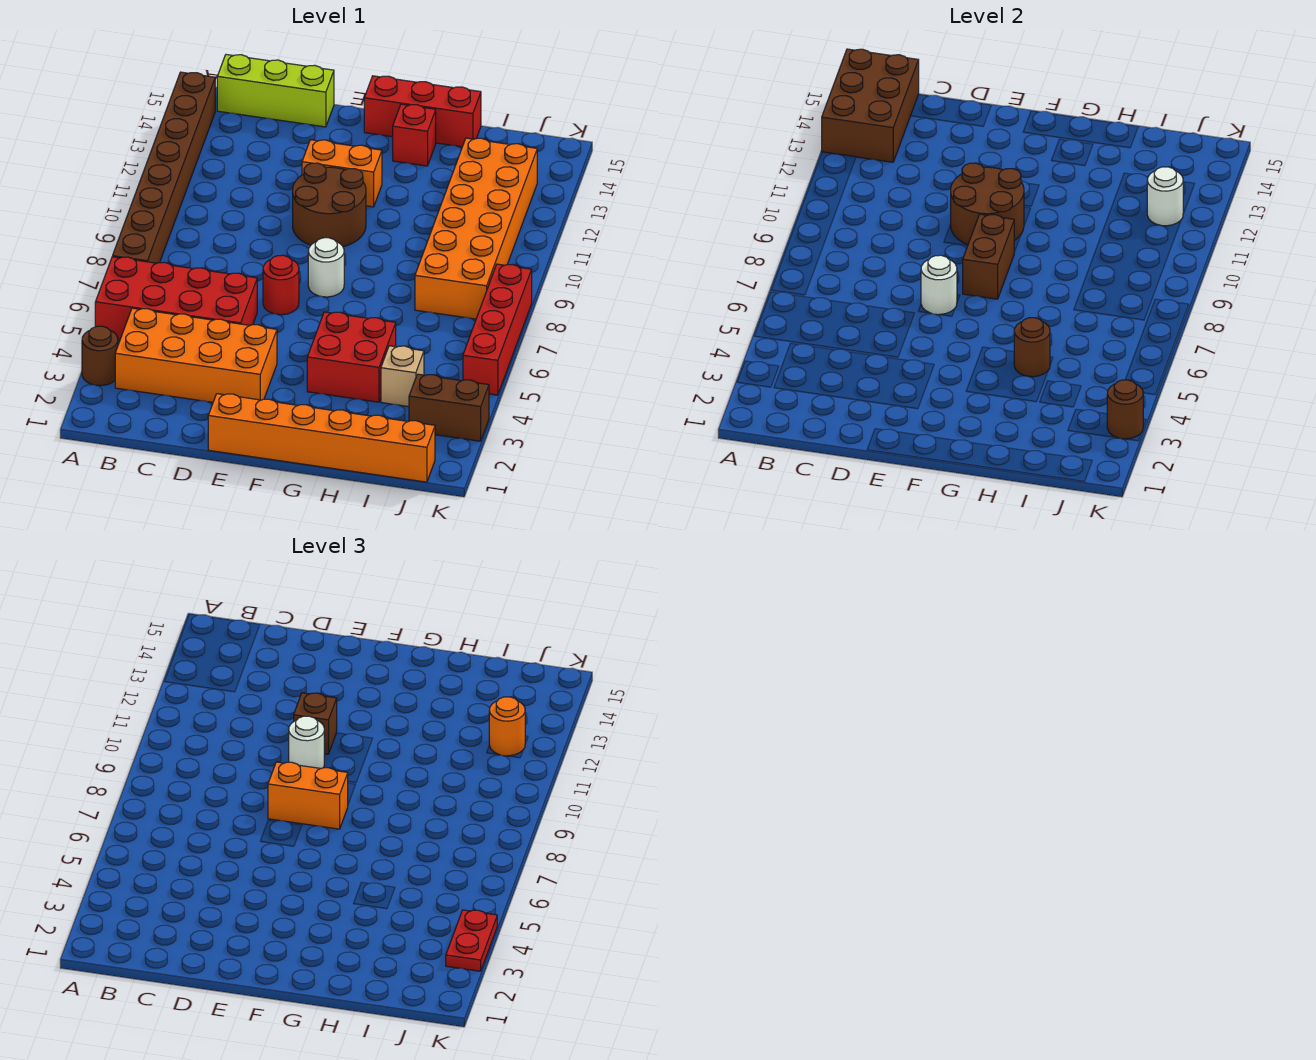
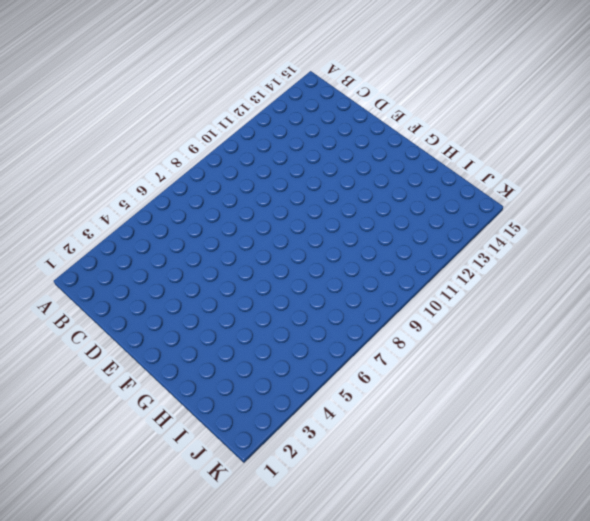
none -> brown round brick A3 level 1
none -> red brick A5:D6 level 1
none -> brown brick A7:A14 level 1

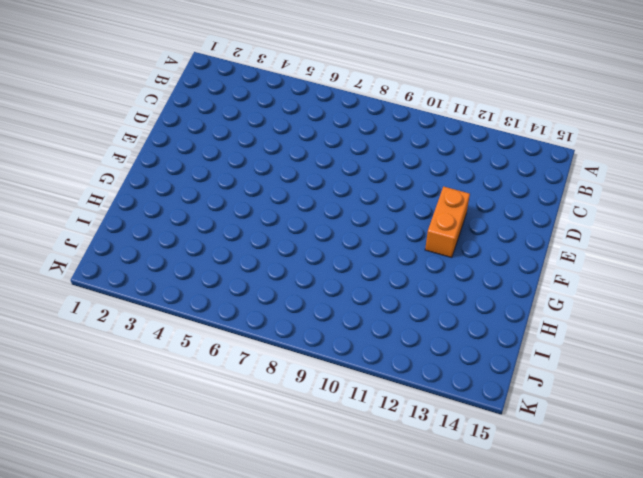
none -> brown round brick A3 level 1
none -> red brick A5:D6 level 1
none -> brown brick A7:A14 level 1

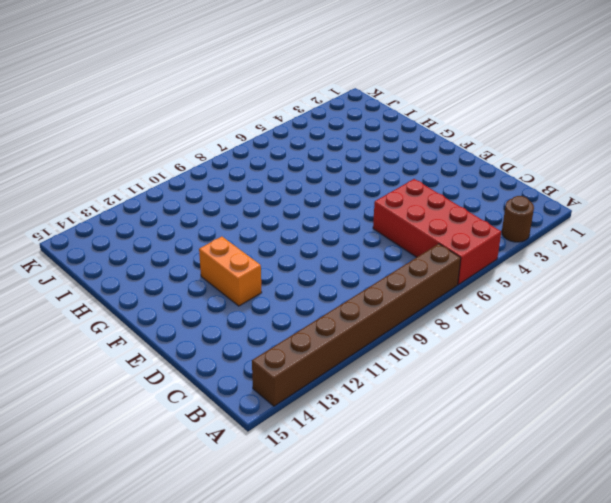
none -> orange brick B3:E4 level 1
none -> lime brick B15:D15 level 1
none -> orange brick E1:J1 level 1

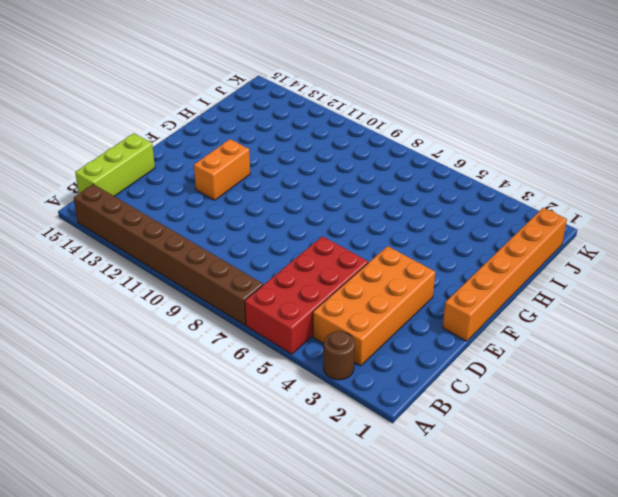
none -> red round brick E7 level 1
none -> brown round brick E10:F11 level 1
none -> white round brick F8 level 1

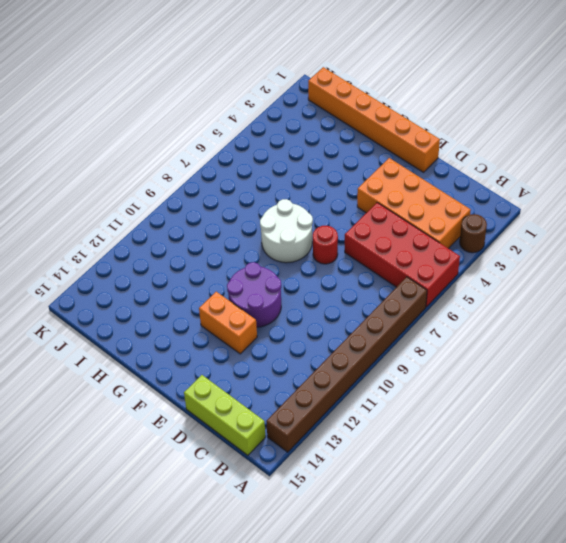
purple round brick E10:F11 level 1 -> brown round brick E10:F11 level 1
white round brick F7:G8 level 1 -> white round brick F8 level 1
none -> red brick F15:H15 level 1
none -> red brick G4:H5 level 1
none -> red brick G14 level 1

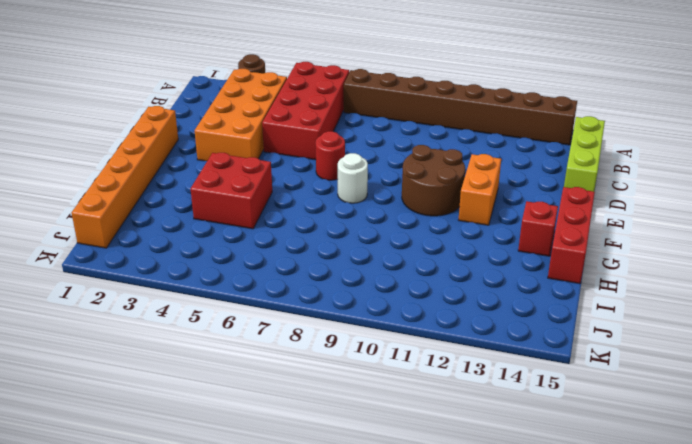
none -> tan brick I4 level 1
none -> orange brick I8:J13 level 1
none -> brown brick J3:K3 level 1

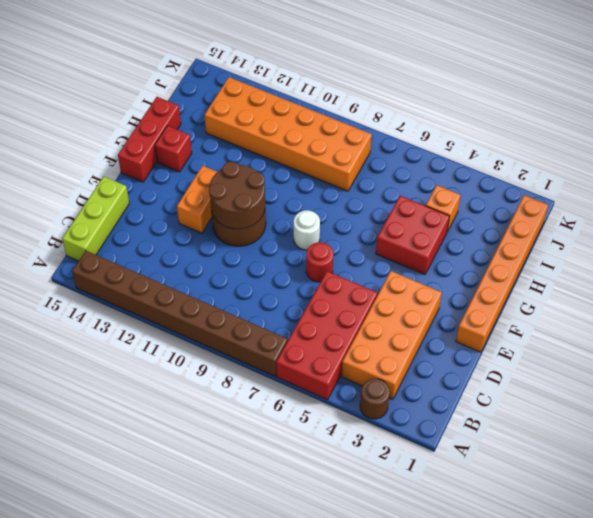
orange brick I4 level 1 -> tan brick I4 level 1
none -> brown brick J3:K3 level 1
none -> red brick K5:K8 level 1
none -> brown brick A13:B15 level 2

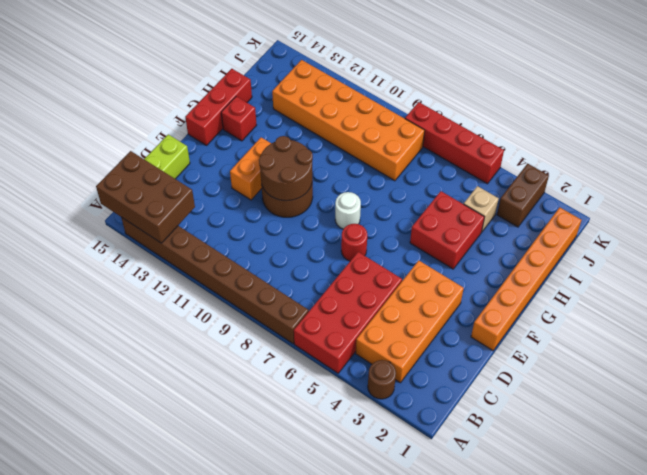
none -> white round brick E7 level 2
none -> brown brick F8:F9 level 2
none -> brown round brick H5 level 2

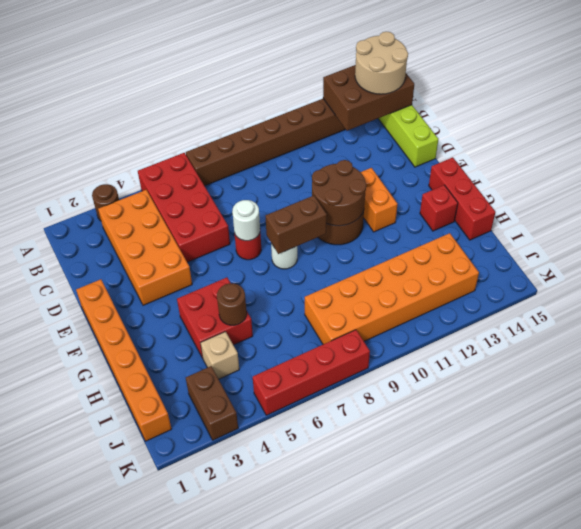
tan round brick A14:B15 level 3 -> none
none -> white round brick J12 level 2
none -> brown round brick K3 level 2
none -> orange brick E8:F8 level 3

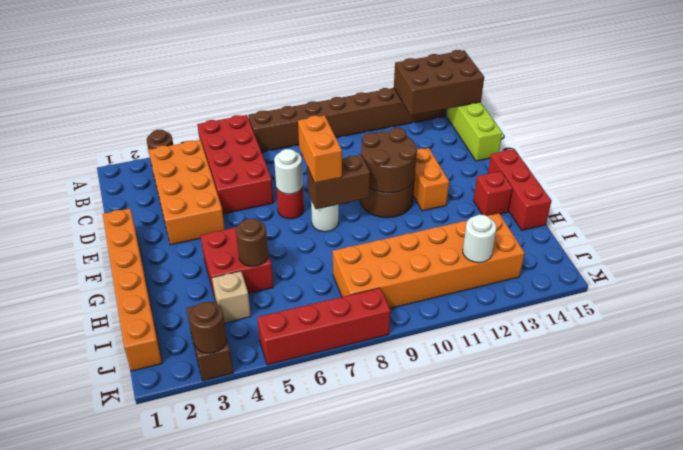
none -> white round brick E10 level 3
none -> brown brick E11 level 3
none -> orange round brick J12 level 3

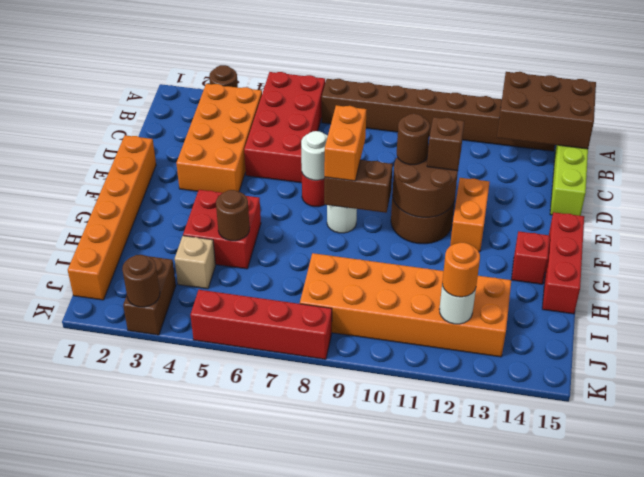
brown round brick E10 level 3 -> white round brick E10 level 3
none -> red plate K3:K4 level 3

